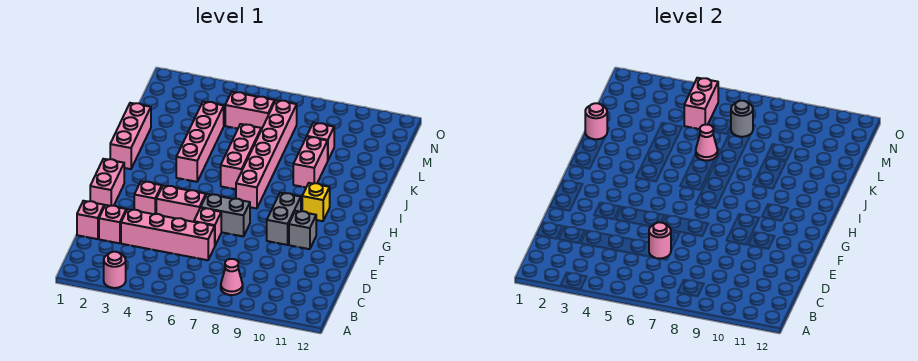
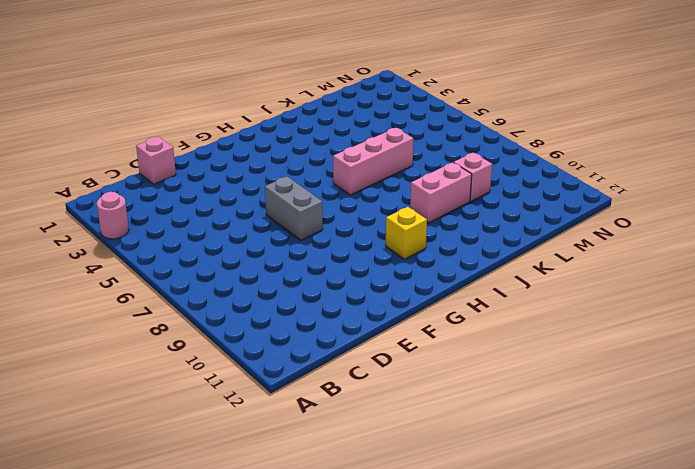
none -> pink cone B8 level 1
none -> pink brick D2 level 1
none -> pink brick D3:D6 level 1

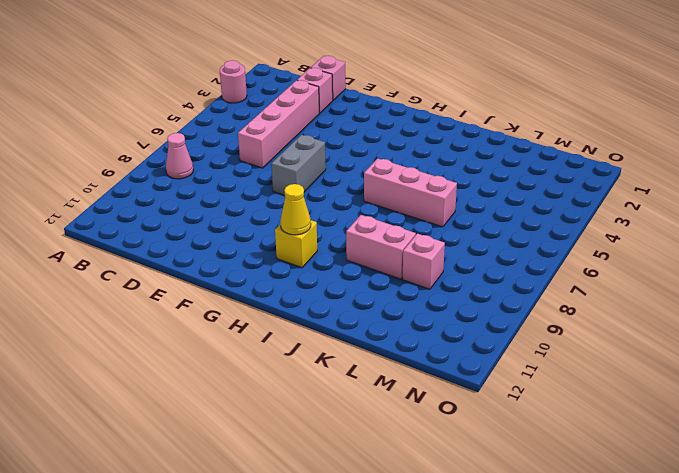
yellow cone H10 level 2 -> none
none -> pink brick E6 level 1
none -> pink brick F1:G1 level 1
none -> pink brick F3 level 1

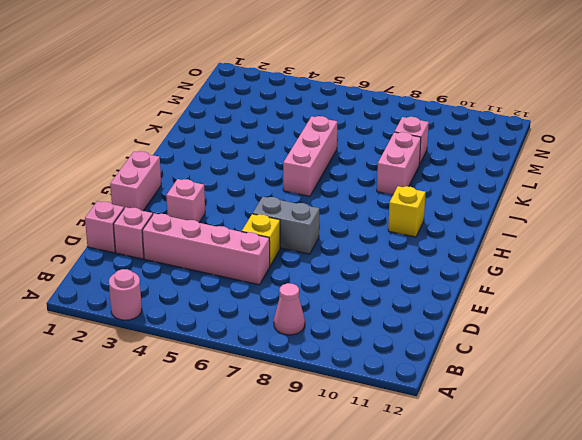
yellow brick E6 level 1 -> pink brick E6 level 1
none -> pink brick F4:F5 level 1
none -> grey brick F9:G9 level 1
none -> grey brick F10 level 1

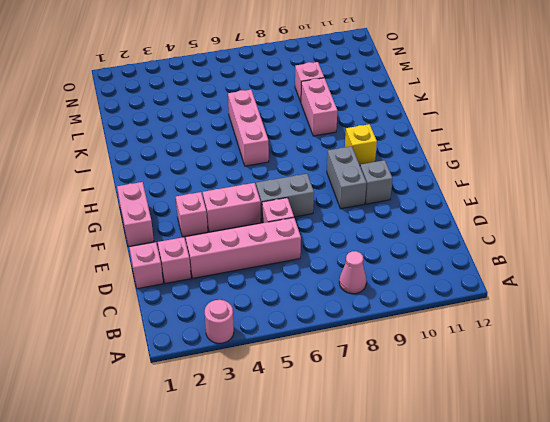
none -> pink brick H7:M7 level 1
none -> pink brick I1:K1 level 1
none -> pink brick I4:L4 level 1

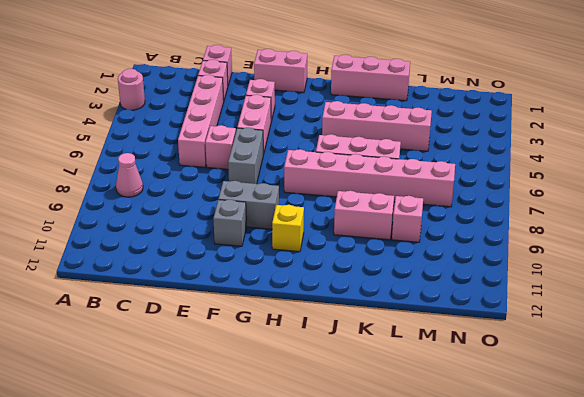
none -> pink brick M5:M6 level 1
none -> pink round brick D6 level 2
none -> pink round brick K1 level 2

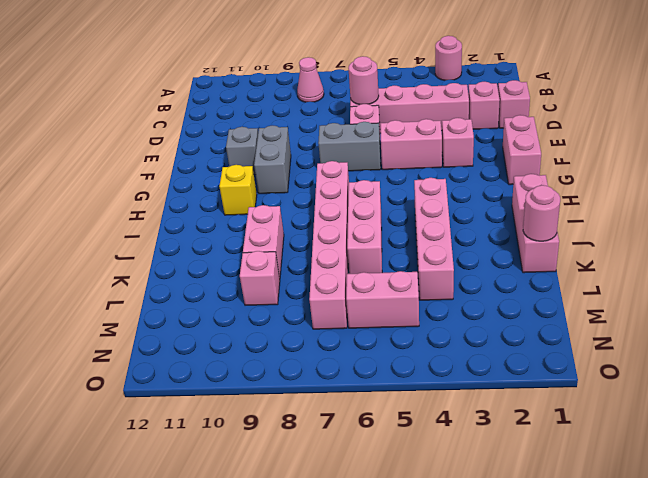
none -> pink cone K6 level 2
none -> pink brick M5:N5 level 2
none -> grey round brick M7 level 2

